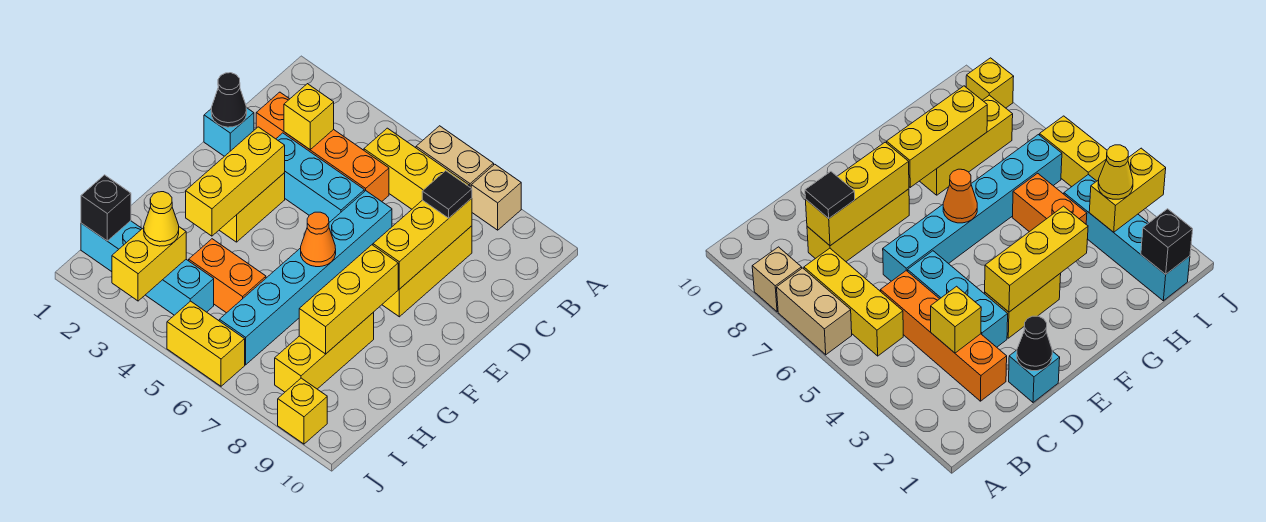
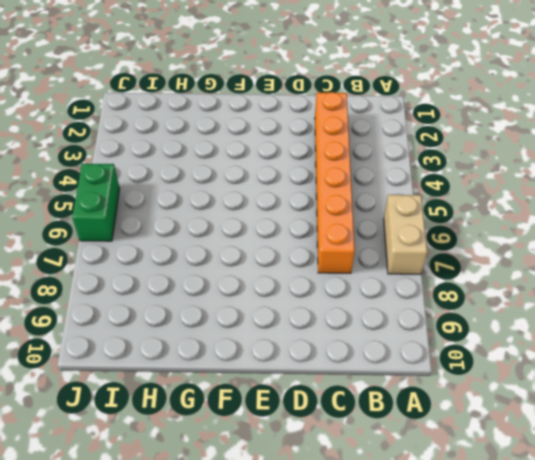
orange brick C2:C7 level 1 -> orange brick C2:C5 level 1
green brick J5:J6 level 1 -> yellow brick J5:J6 level 1
none -> tan brick A8 level 1
none -> yellow brick B5:B7 level 1
none -> yellow brick C8:E8 level 1

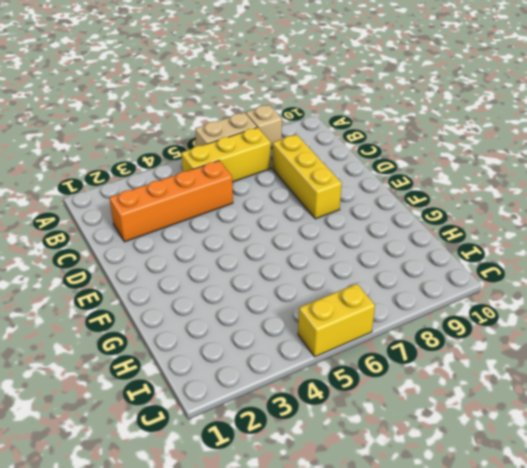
none -> cyan brick D1 level 1
none -> cyan brick D3:D5 level 1
none -> cyan brick D6:I6 level 1

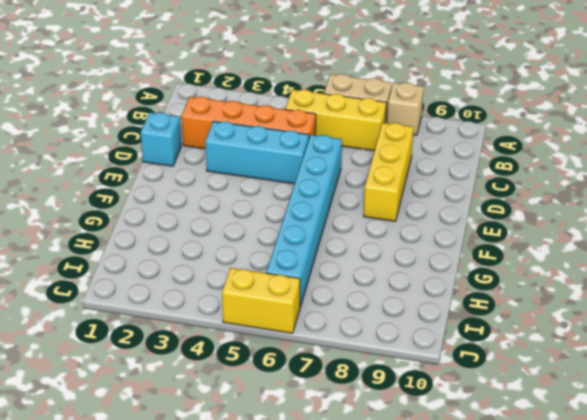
none -> yellow brick E3:F3 level 1
none -> yellow brick G8:I8 level 1
none -> orange brick H4:H5 level 1

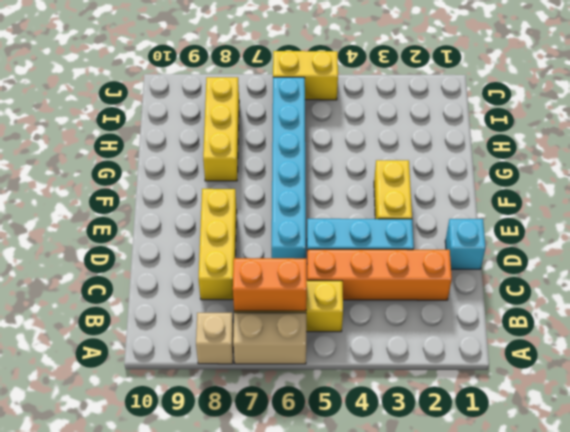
orange brick B6:B7 level 2 -> orange brick H4:H5 level 1
none -> cyan brick I1:I4 level 1
none -> yellow brick J9 level 1
none -> yellow brick C3 level 2

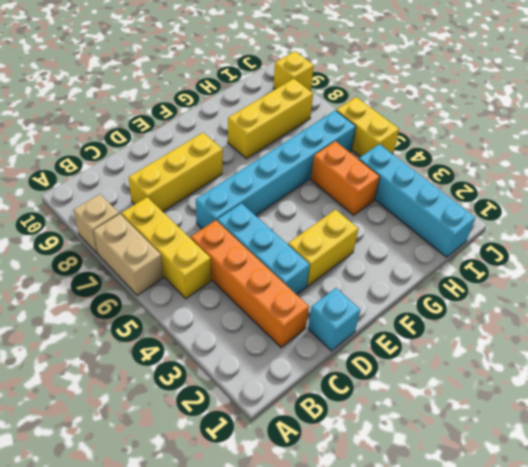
none -> yellow brick C3 level 2
none -> yellow brick C8:E8 level 2
none -> black cone D1 level 2

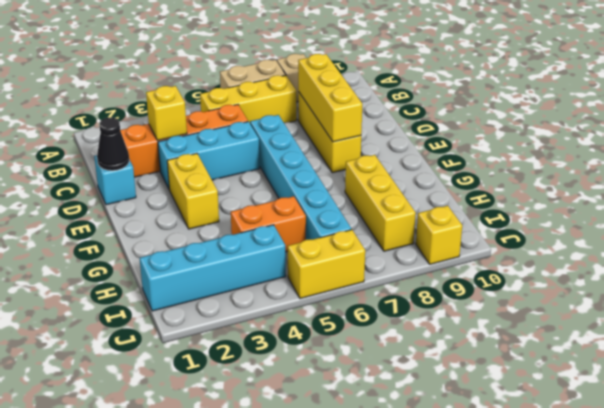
none -> yellow brick E3:G3 level 2
none -> orange cone F6 level 2
none -> yellow brick F8:H8 level 2

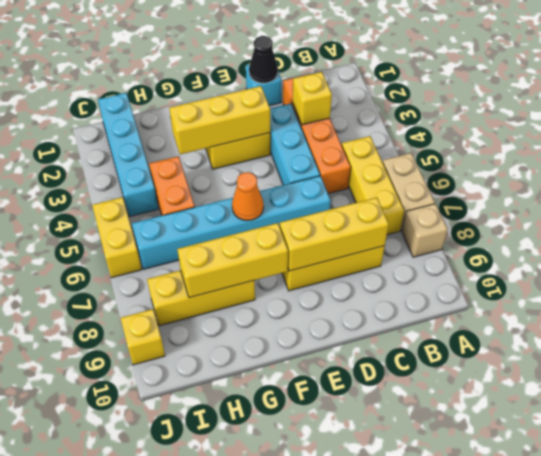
none -> black brick I1 level 2
none -> yellow brick I3:J3 level 2
none -> black tile C8 level 3

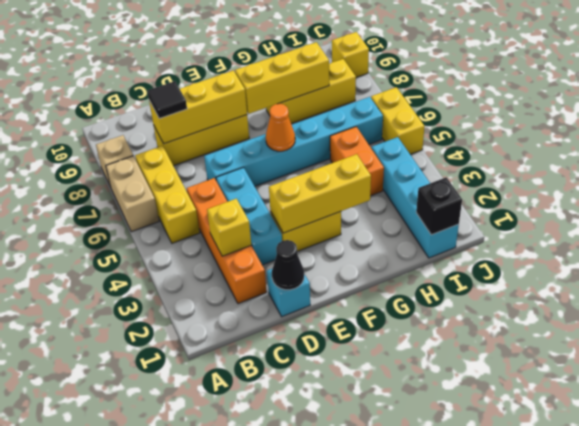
none -> yellow brick I3:J3 level 2
none -> yellow cone I3 level 3

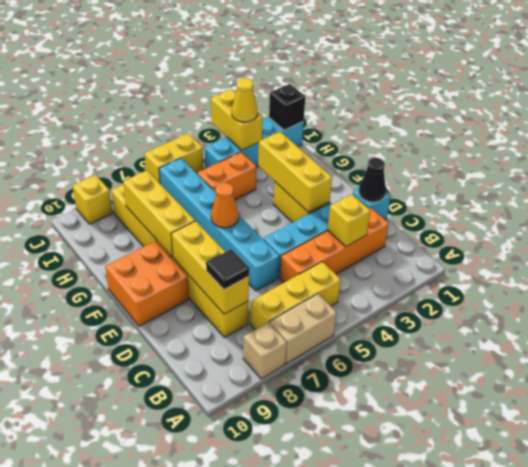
orange brick E9:F10 level 1 -> none

